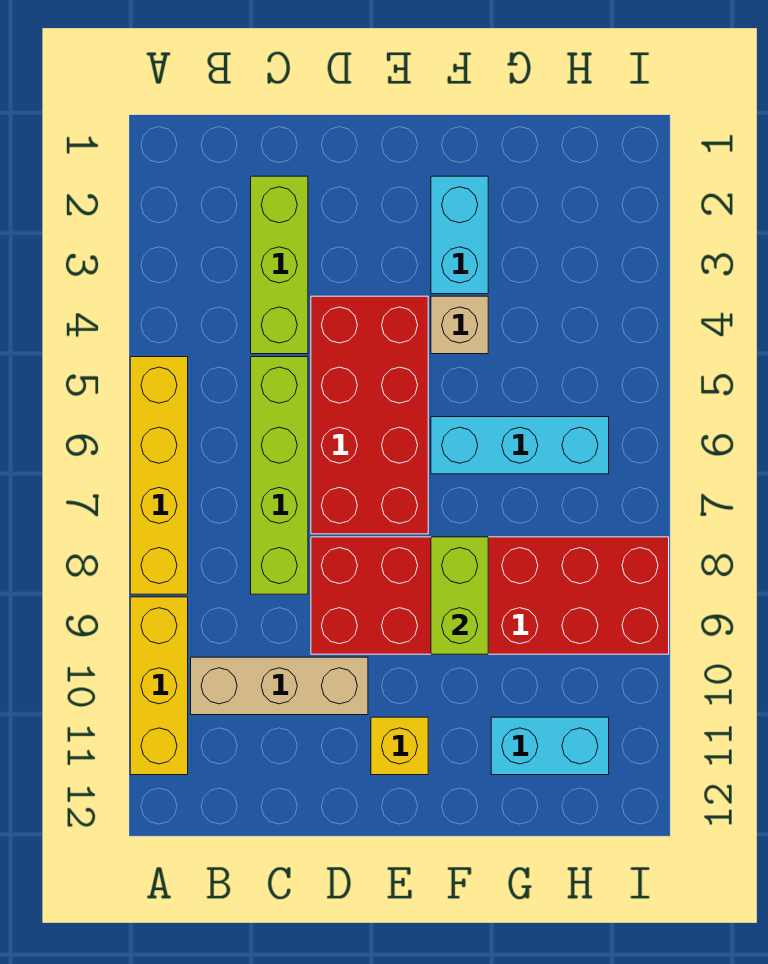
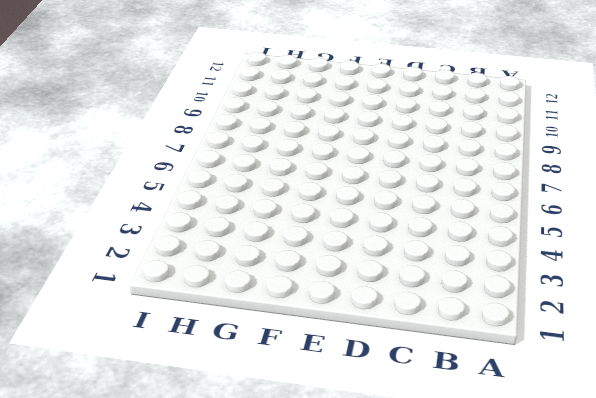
none -> yellow brick A5:A8 level 1
none -> yellow brick A9:A11 level 1
none -> tan brick B10:D10 level 1

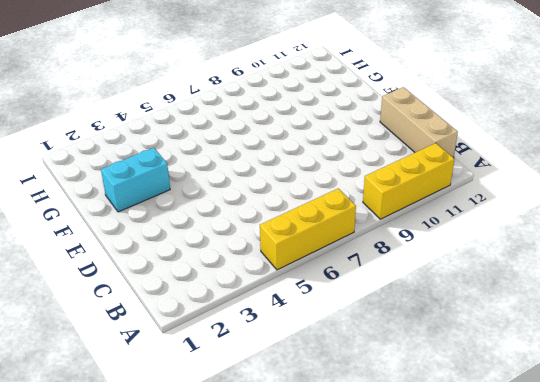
yellow brick A5:A7 level 1 -> yellow brick A5:A8 level 1
tan brick B12:D12 level 1 -> tan brick B10:D10 level 1
none -> lime brick C2:C4 level 1
none -> lime brick C5:C8 level 1
none -> red brick D4:E7 level 1

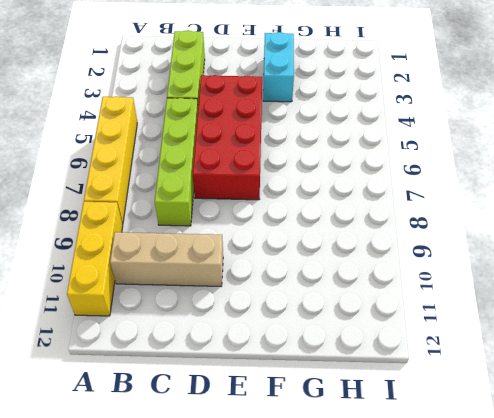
none -> red brick D8:I9 level 1
none -> yellow brick E11 level 1
none -> tan brick F4 level 1

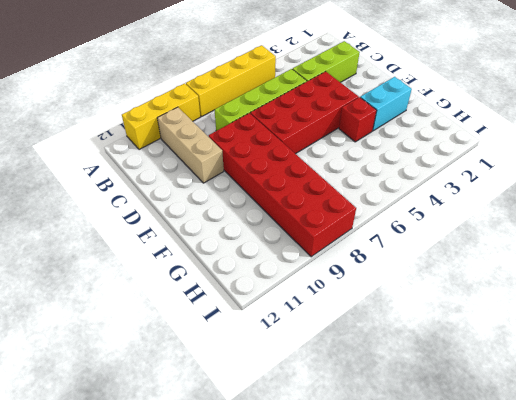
red brick F4 level 1 -> tan brick F4 level 1
none -> yellow brick E11 level 1
none -> cyan brick F6:H6 level 1
none -> cyan brick G11:H11 level 1

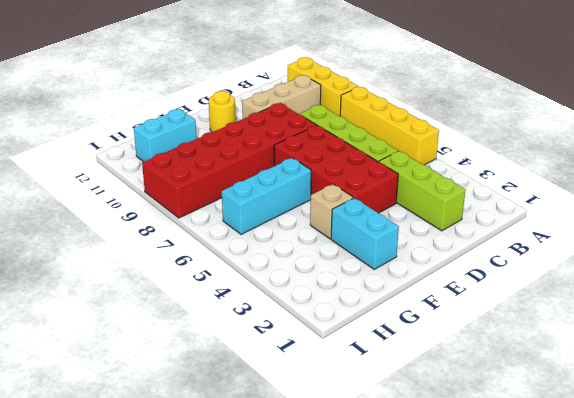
yellow round brick E11 level 1 -> yellow brick E11 level 1
none -> lime brick F8:F9 level 2

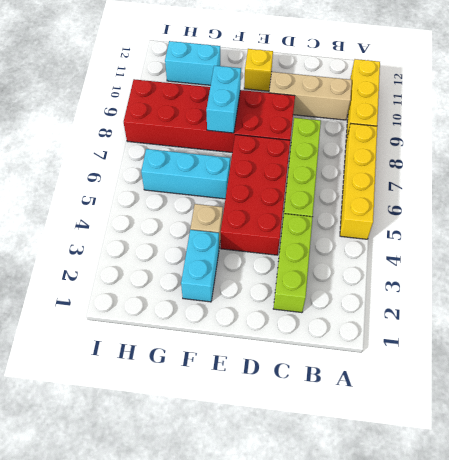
cyan brick F8:F9 level 2 -> lime brick F8:F9 level 2

